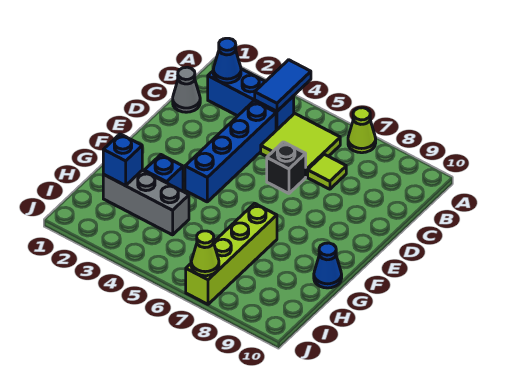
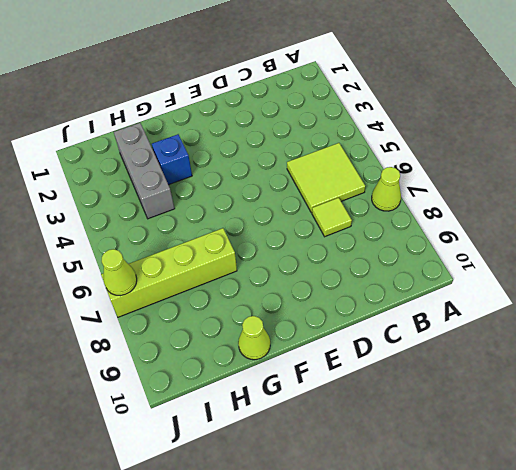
lime cone G10 level 1 -> blue cone G10 level 1
none -> blue brick B2:B4 level 1
none -> grey cone C1 level 1
none -> blue brick C4:F4 level 1

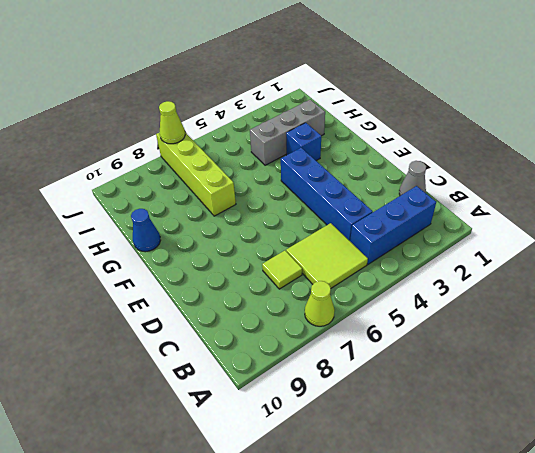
none -> black brick D6 level 1
none -> blue tile A4:B4 level 2
none -> blue cone B2 level 2

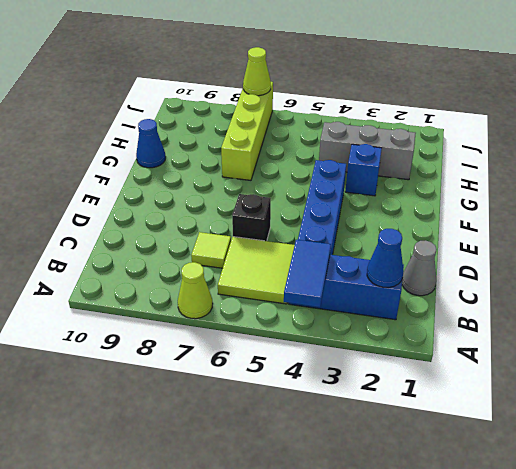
none -> blue brick H2 level 2

